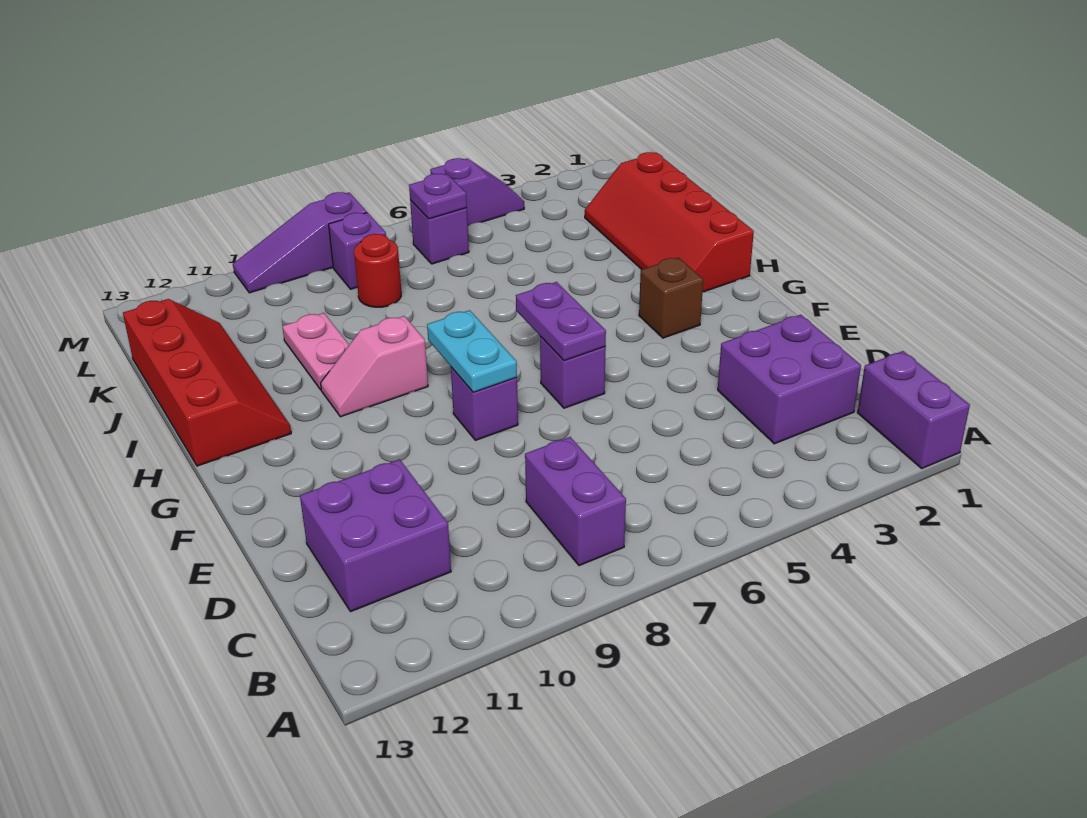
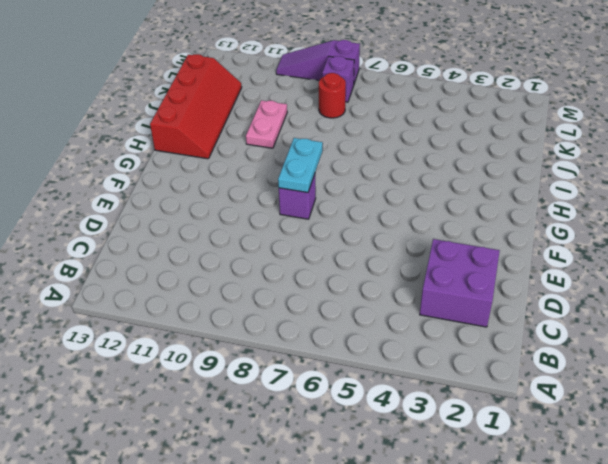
none -> purple brick A1:B1 level 1
none -> purple brick B8:C8 level 1
none -> purple brick C11:D12 level 1

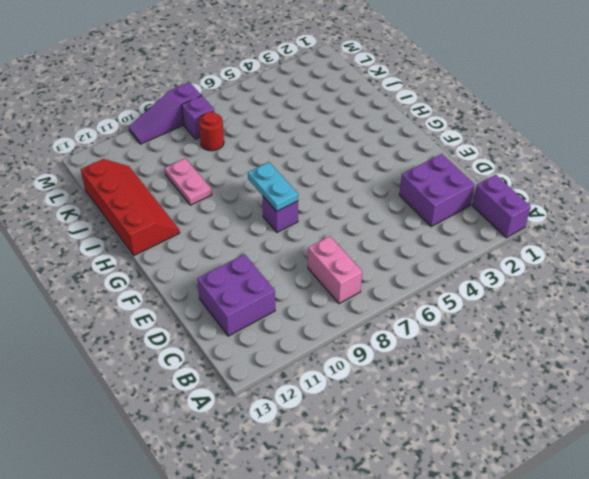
pink brick B8:C8 level 1 -> purple brick B8:C8 level 1
none -> purple brick F6 level 1
none -> brown brick G3 level 1
none -> red slope H1:K2 level 1 top 1

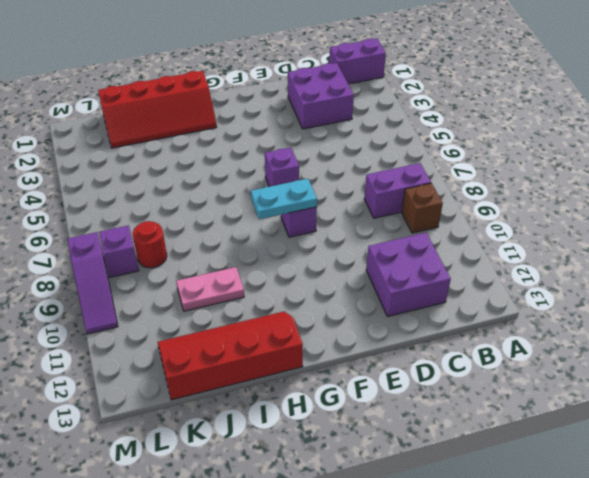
brown brick B9 level 1 -> brown brick G3 level 1
none -> pink slope H9:H10 level 1 top 9
none -> purple brick L6 level 1
none -> purple slope M4:M5 level 1 top 5

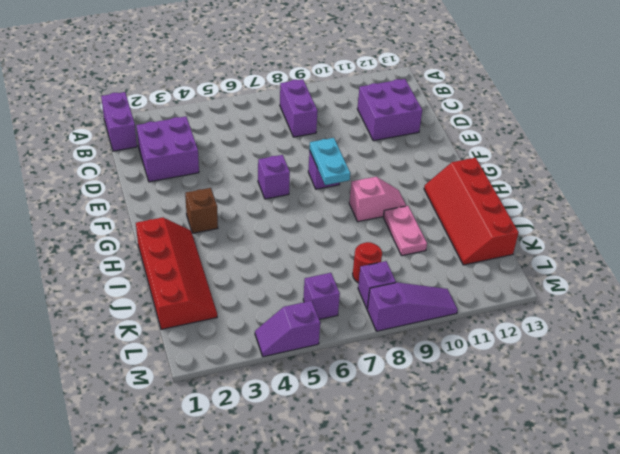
none -> purple plate F6:G6 level 2
none -> purple plate L6 level 2

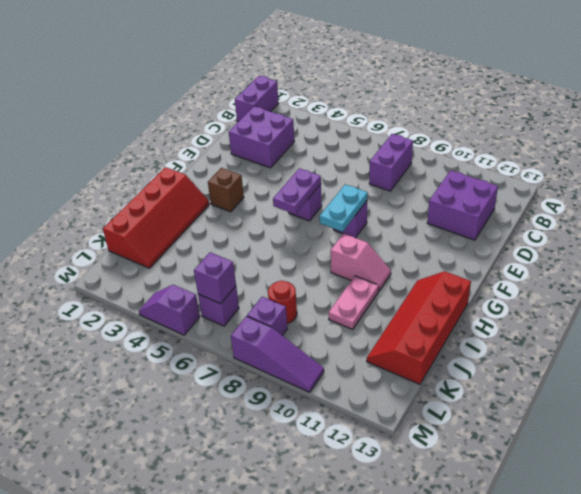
purple brick L6 level 2 -> purple plate L6 level 2

